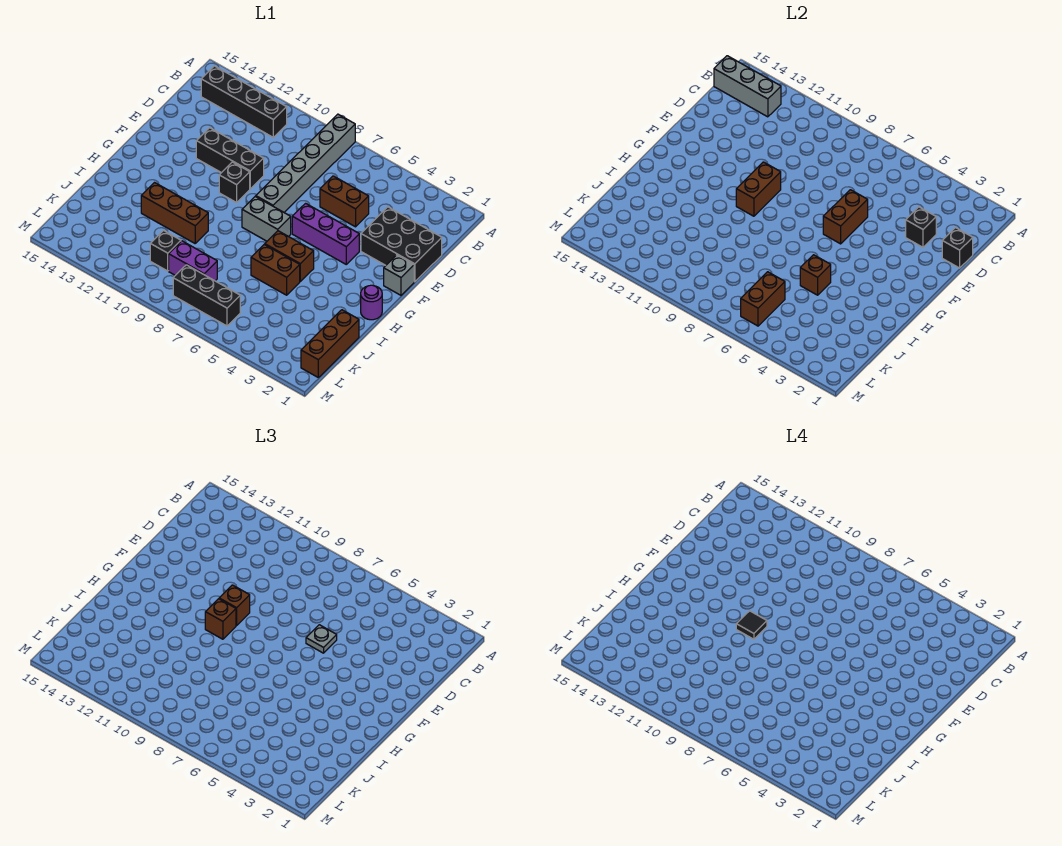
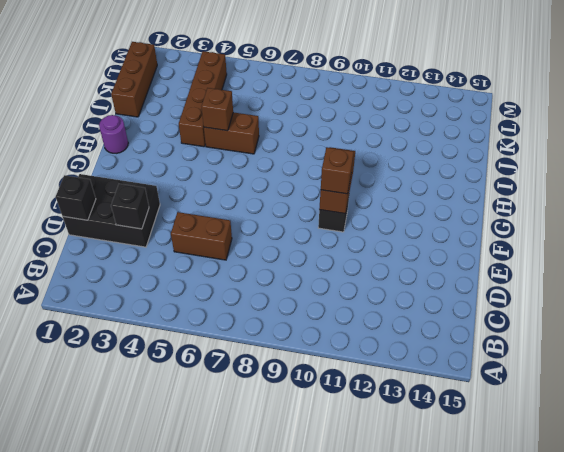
brown brick I4:L4 level 1 -> none
none -> grey brick A8:F8 level 1
none -> black brick B11:B14 level 1
none -> black brick E10:E12 level 1

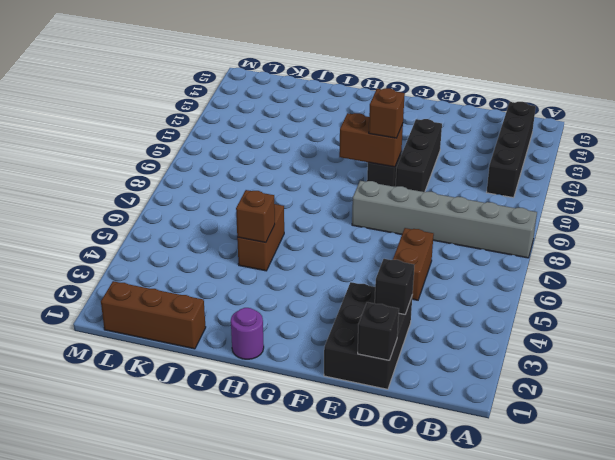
none -> grey brick F1 level 1
none -> purple brick F4:F6 level 1
none -> grey brick G7:G8 level 1

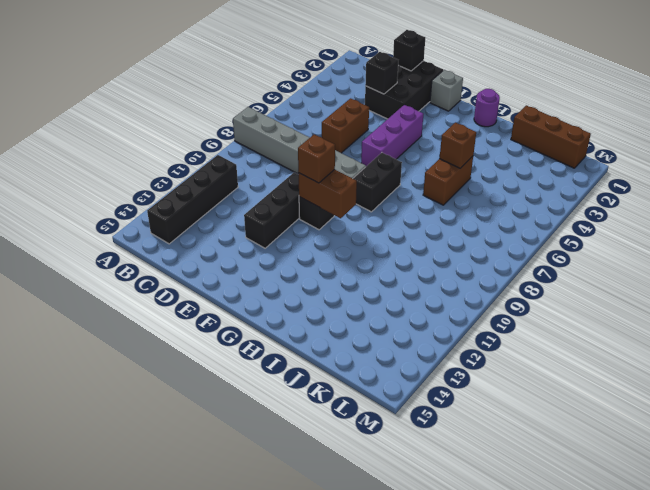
black brick G7:G8 level 1 -> grey brick G7:G8 level 1
none -> brown brick H5:H6 level 1
none -> brown brick I10:I12 level 1
none -> purple brick K8:K9 level 1

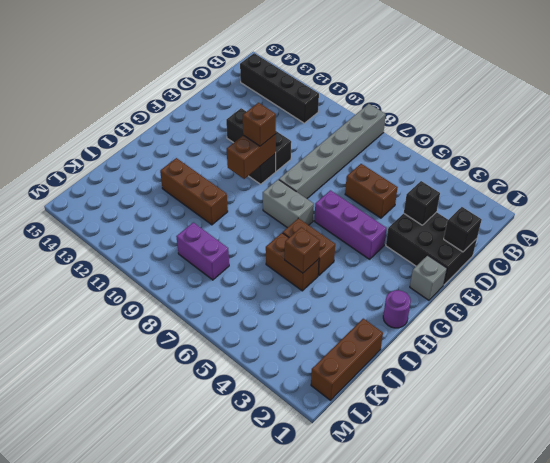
none -> black brick K10 level 1
none -> black brick L6:L8 level 1
none -> grey brick B13:B15 level 2

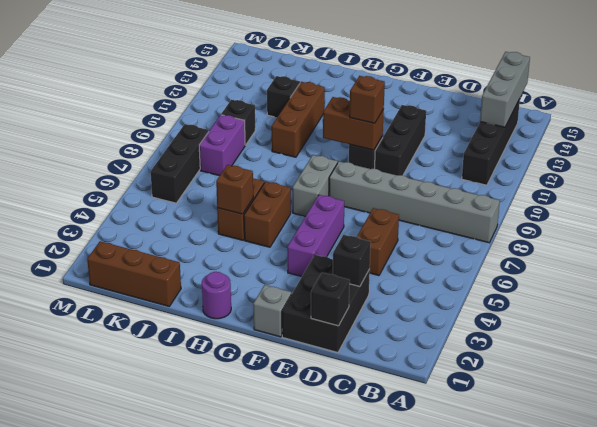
black brick J12 level 1 -> none
none -> brown brick E6:F6 level 2
none -> brown brick K6:L6 level 2
none -> grey plate E6 level 3

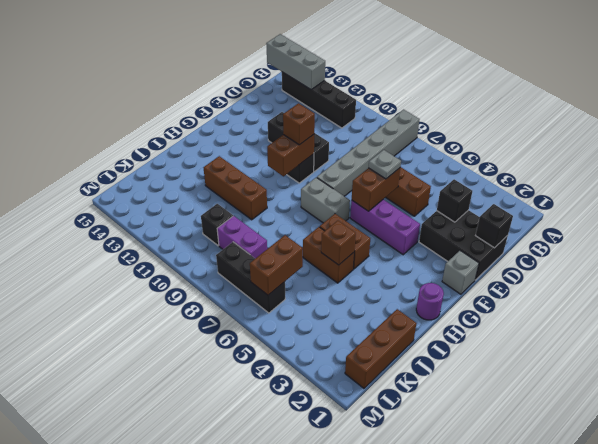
none -> brown brick G10 level 3
none -> black tile G10 level 4

